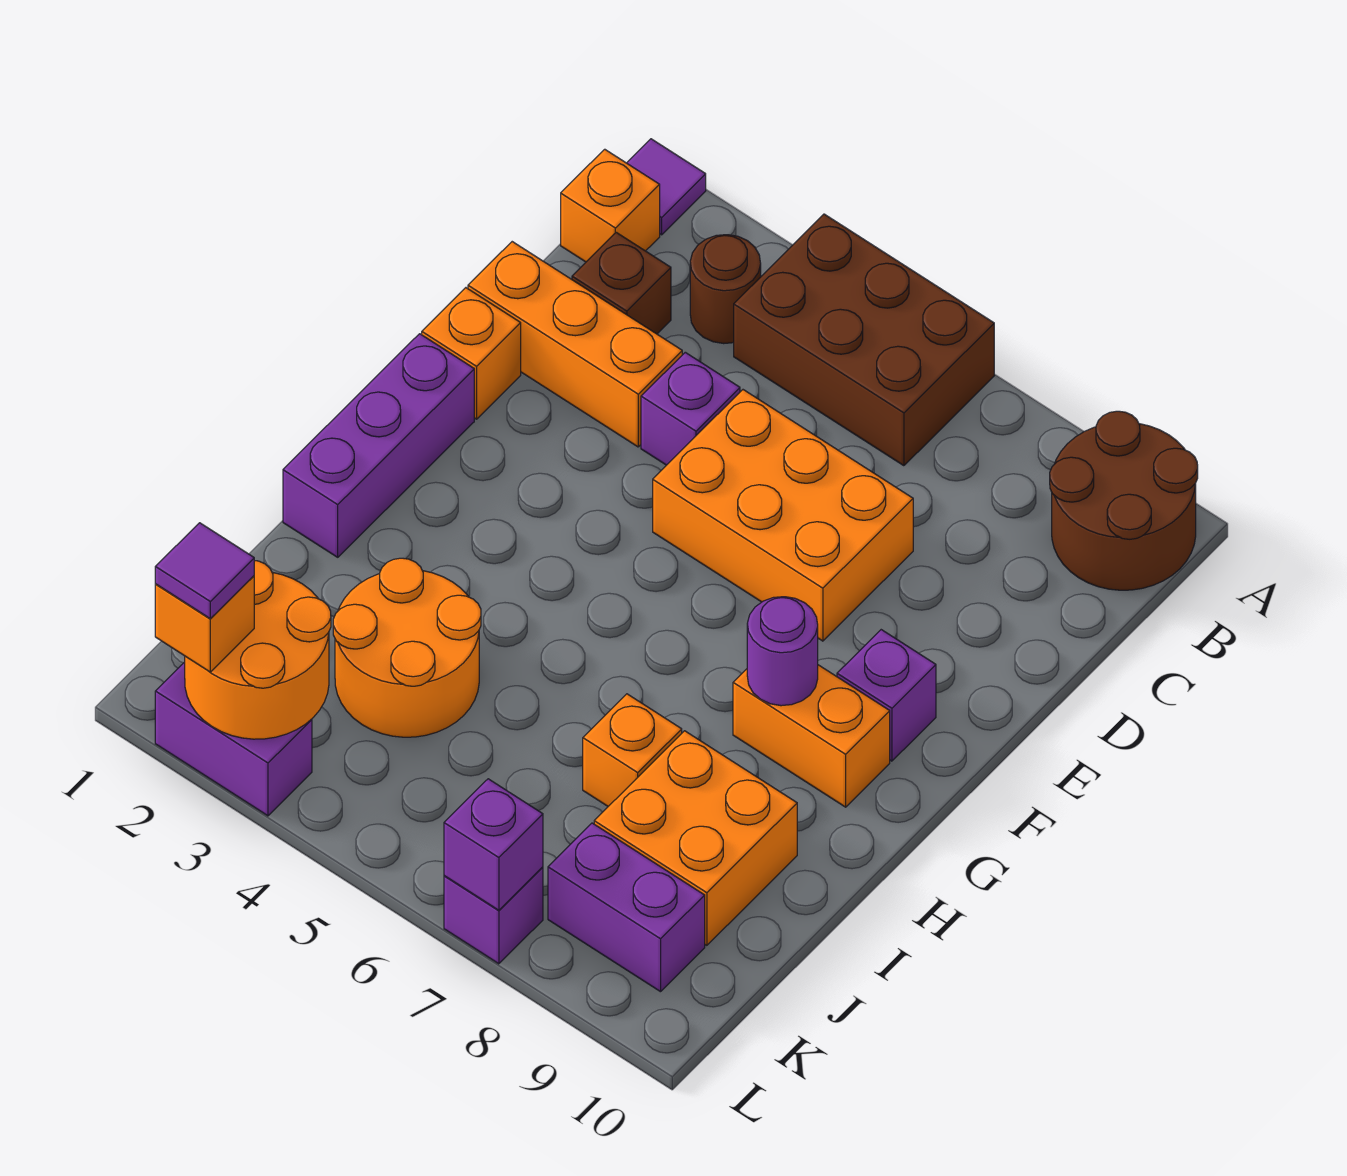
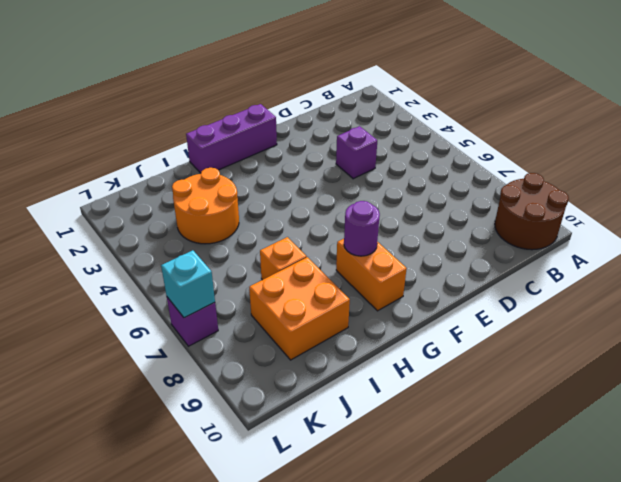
cyan brick L7 level 2 -> purple brick L7 level 2
none -> purple tile A1 level 1
none -> brown brick A4:B6 level 1
none -> orange brick B1 level 1

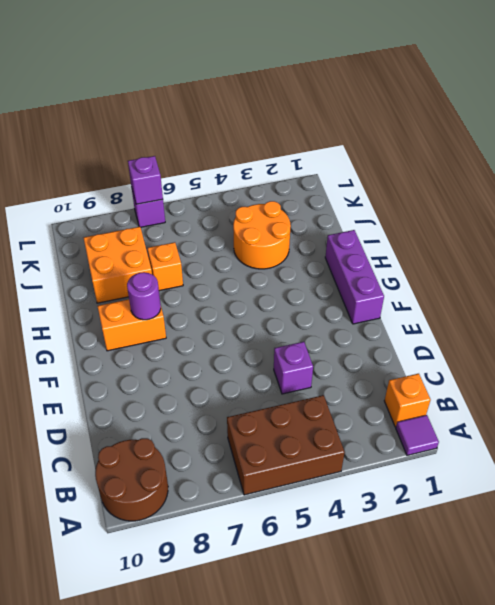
none -> brown round brick B3 level 1
none -> brown brick C2 level 1
none -> orange brick D1:D3 level 1

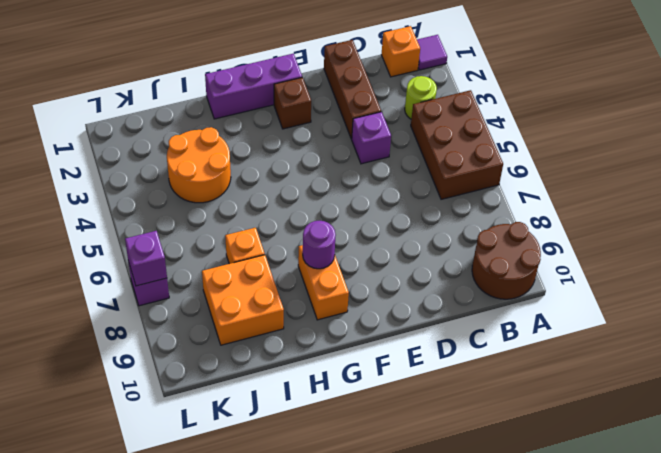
lime round brick B3 level 1 -> brown round brick B3 level 1
brown brick D1:D3 level 1 -> orange brick D1:D3 level 1
brown brick F2 level 1 -> brown brick C2 level 1
none -> orange brick D5:E7 level 1
none -> orange brick E1 level 1
none -> purple brick F9 level 1

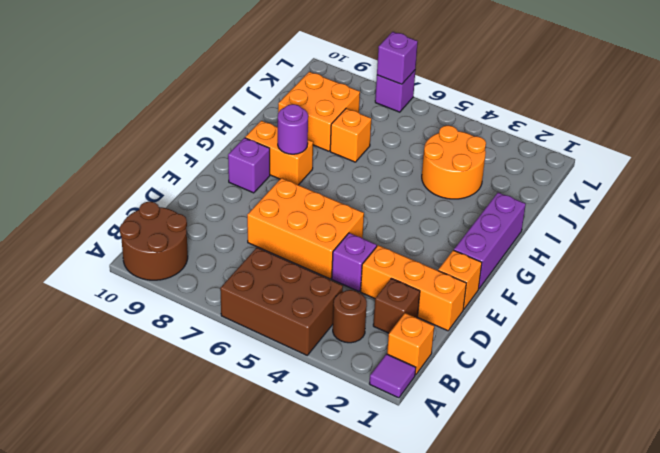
none -> purple brick K8:K9 level 1
none -> purple brick L2:L3 level 1
none -> orange round brick K2:L3 level 2

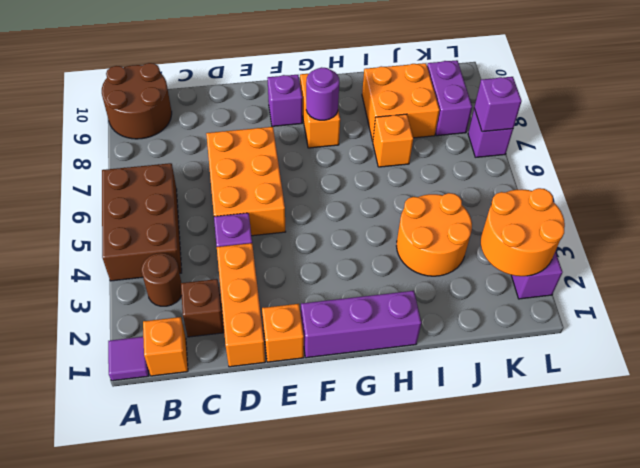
none -> orange brick L2 level 3
none -> purple tile L2 level 4

